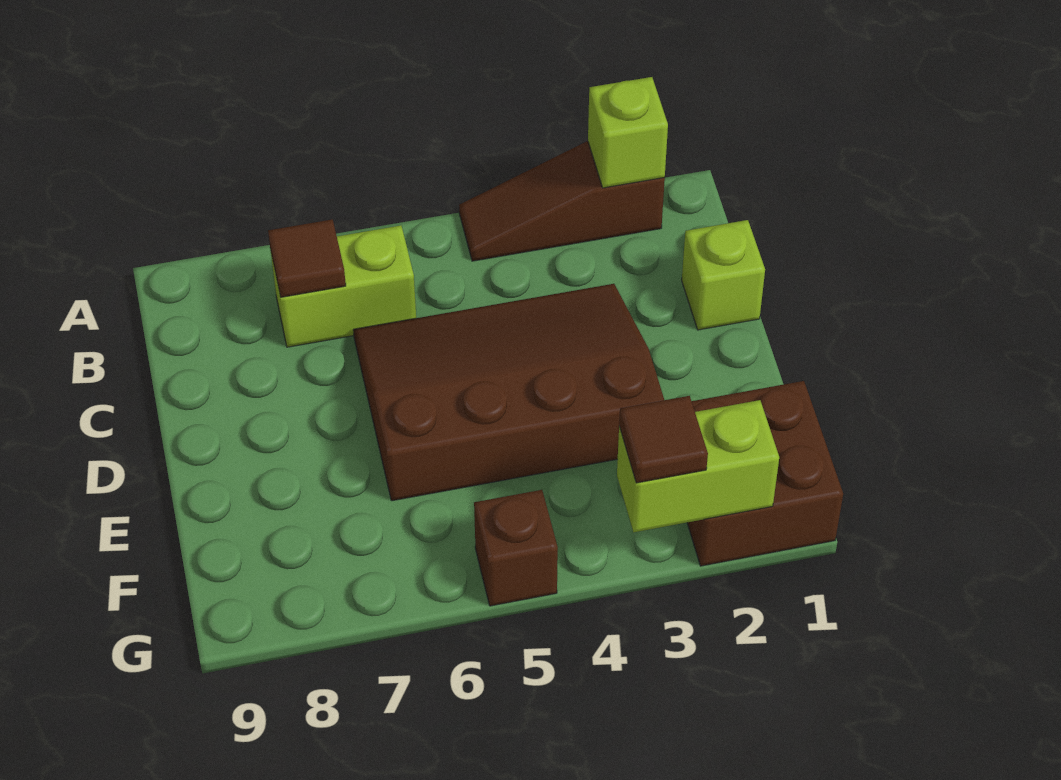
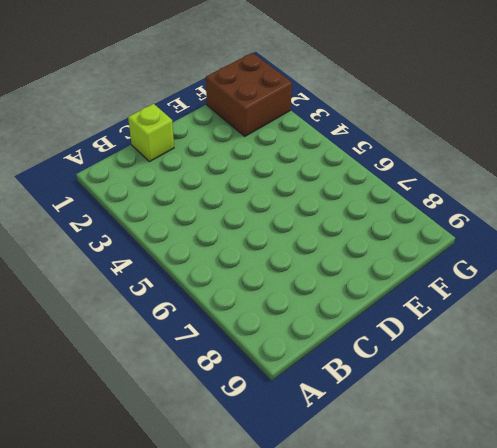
none -> brown slope A2:A4 level 1 top 2
none -> lime brick B6:B7 level 1

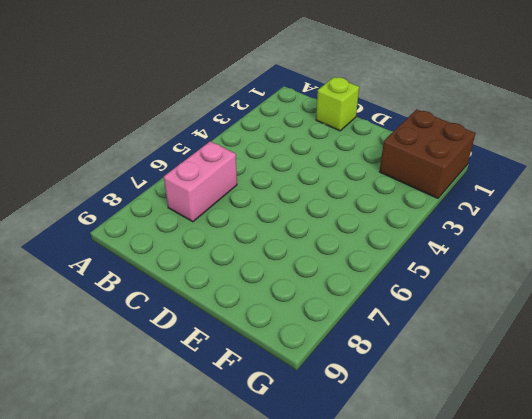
pink brick B6:B7 level 1 -> lime brick B6:B7 level 1
none -> brown slope A2:A4 level 1 top 2
none -> brown slope C3:E6 level 1 top E

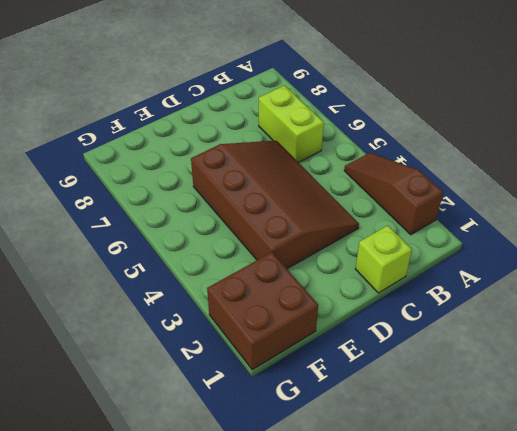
none -> brown brick G5 level 1
none -> lime brick A2 level 2

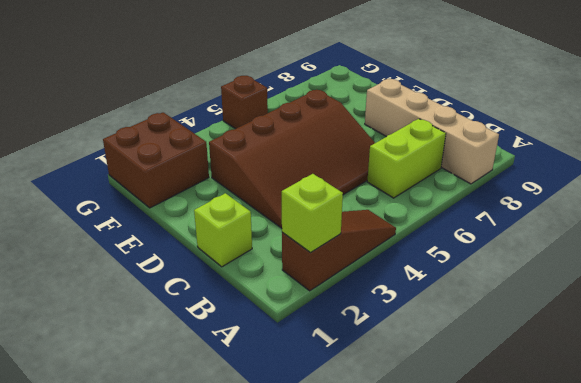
tan brick A8:D8 level 1 -> none
none -> brown tile B7 level 2
none -> lime brick G2:G3 level 2

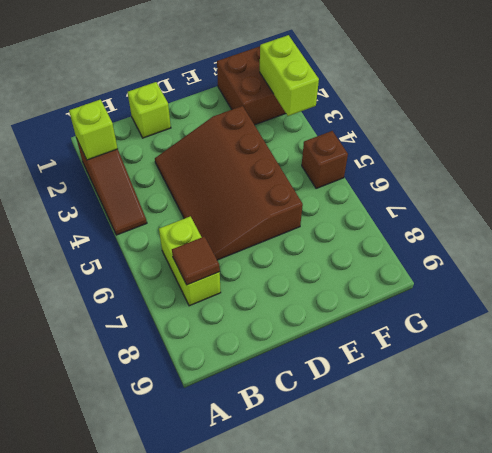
none -> brown tile G3 level 3

